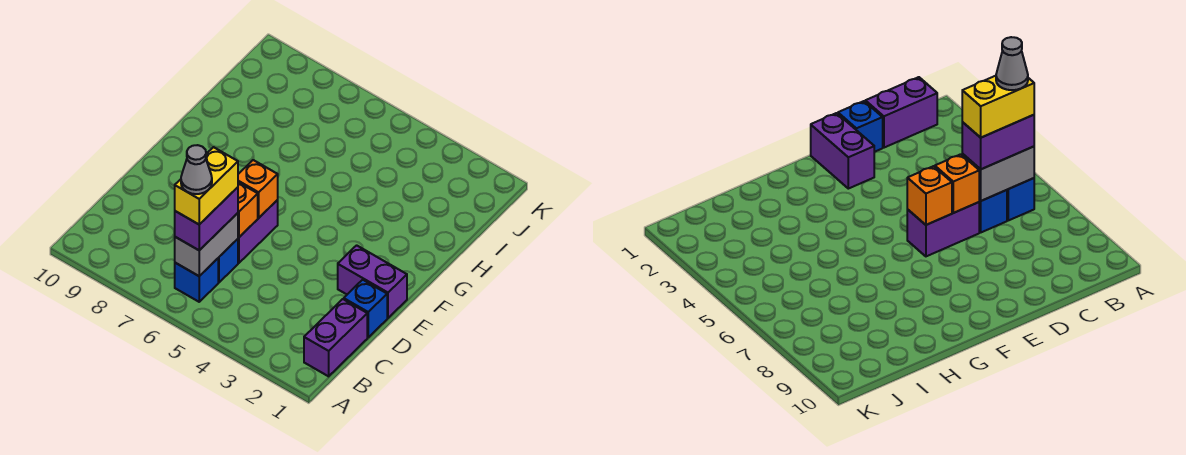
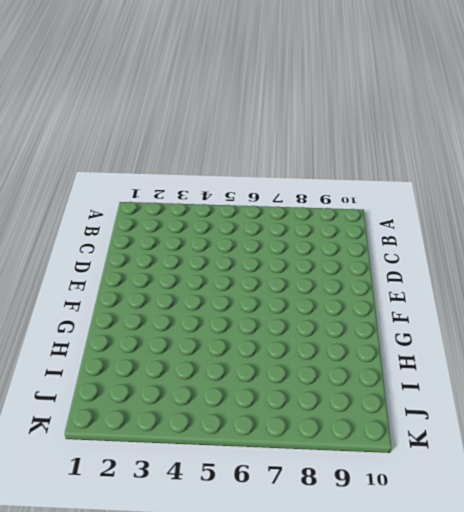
none -> purple brick B1:C1 level 1
none -> blue brick B6 level 1
none -> blue brick C6 level 1

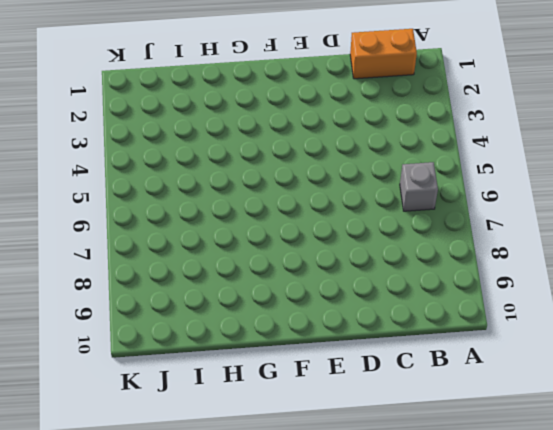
orange brick B1:C1 level 1 -> purple brick B1:C1 level 1
grey brick B6 level 1 -> blue brick B6 level 1
none -> blue brick C6 level 1
none -> blue brick D1 level 1
none -> purple brick D6:E6 level 1

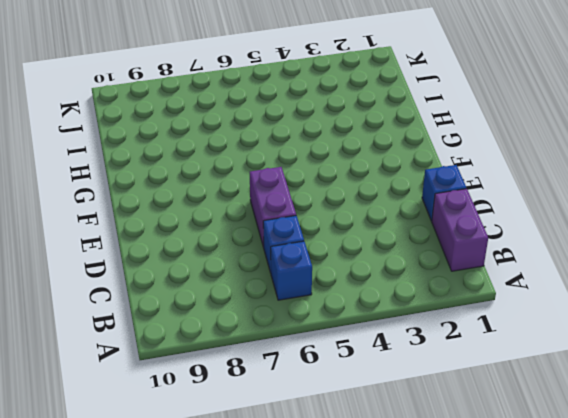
none -> purple brick E1:E2 level 1
none -> grey brick B6:C6 level 2
none -> orange brick D6 level 2

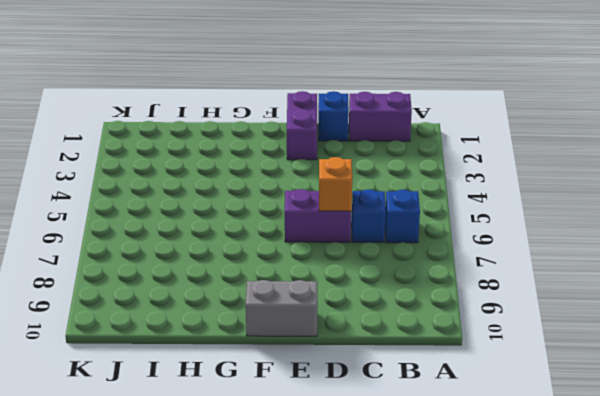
grey brick E10:F10 level 1 -> grey brick B6:C6 level 2
none -> orange brick E6 level 2
none -> purple brick B6:C6 level 3
none -> yellow brick B6:C6 level 4

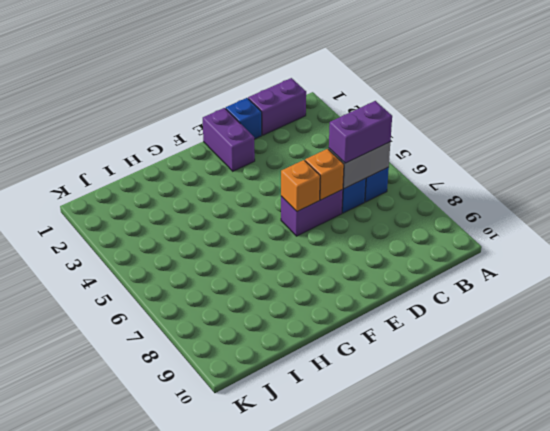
none -> yellow brick B6:C6 level 4
none -> grey cone B6 level 5

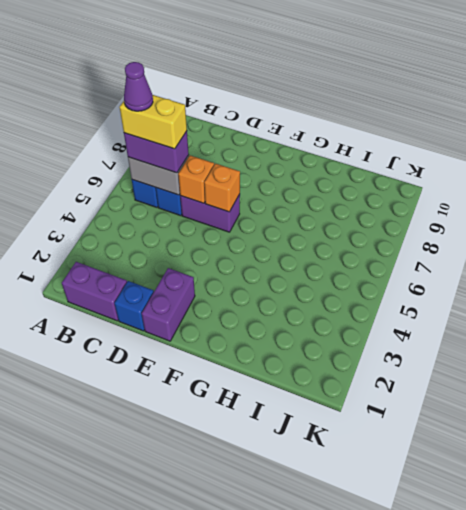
purple cone B6 level 5 -> grey cone B6 level 5

